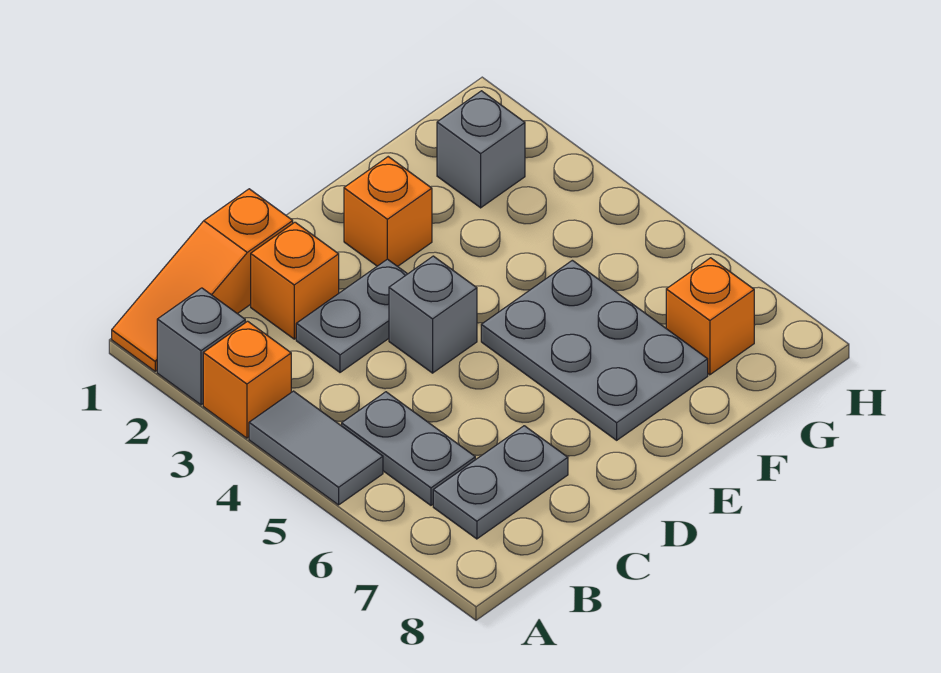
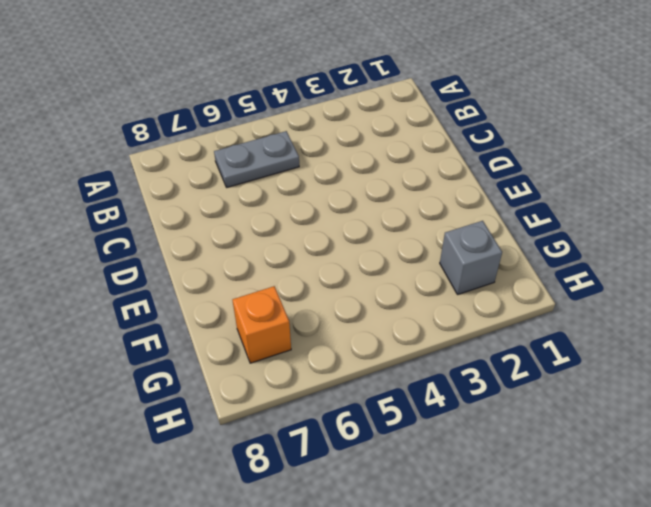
none -> orange slope A1:C1 level 1 top C
none -> grey brick A2 level 1
none -> orange brick A3 level 1

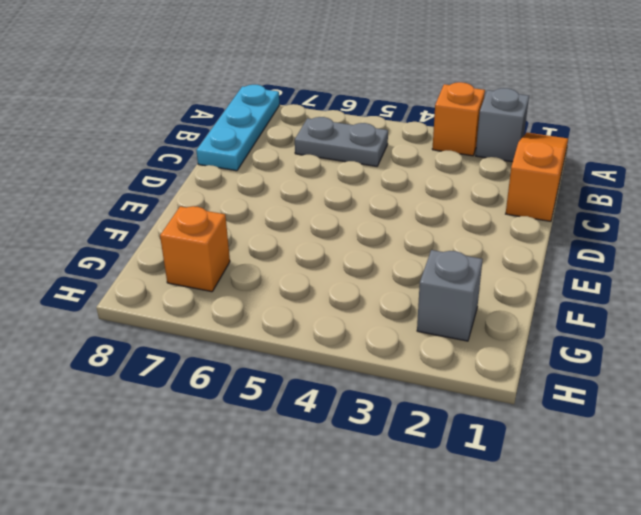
cyan plate A8:C8 level 1 -> none
none -> grey tile A4:A5 level 1
none -> grey plate B7:C7 level 1
none -> orange brick C2 level 1

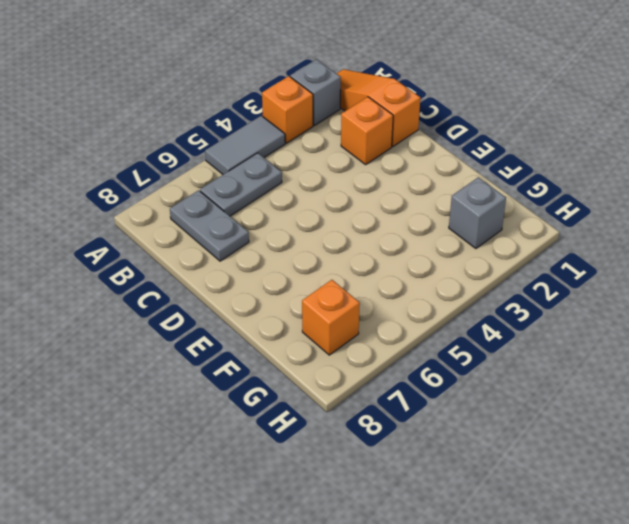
none -> grey plate C3:D3 level 1
none -> grey brick D4 level 1
none -> orange brick E2 level 1

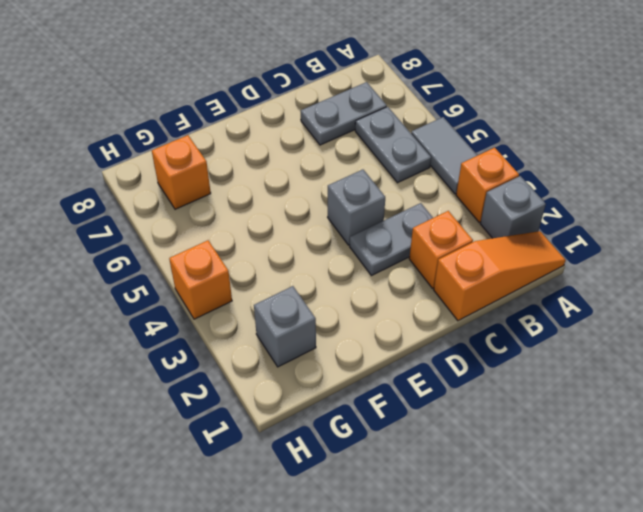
orange brick H4 level 1 -> orange brick E2 level 1
none -> grey plate E5:F7 level 1

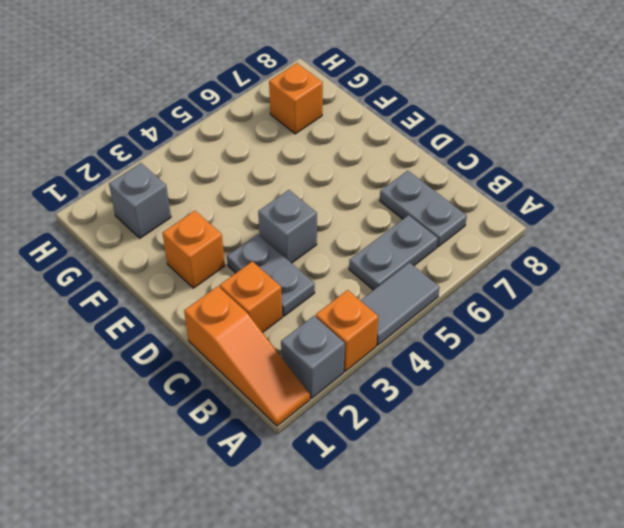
none -> grey plate E5:F7 level 1

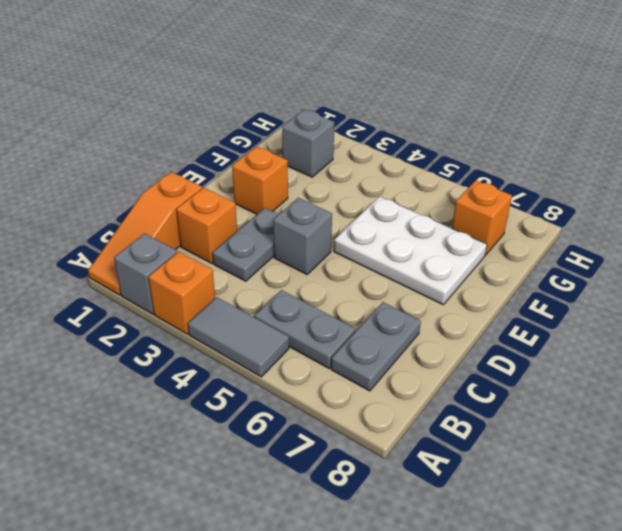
white plate E5:F7 level 1 -> grey plate E5:F7 level 1

